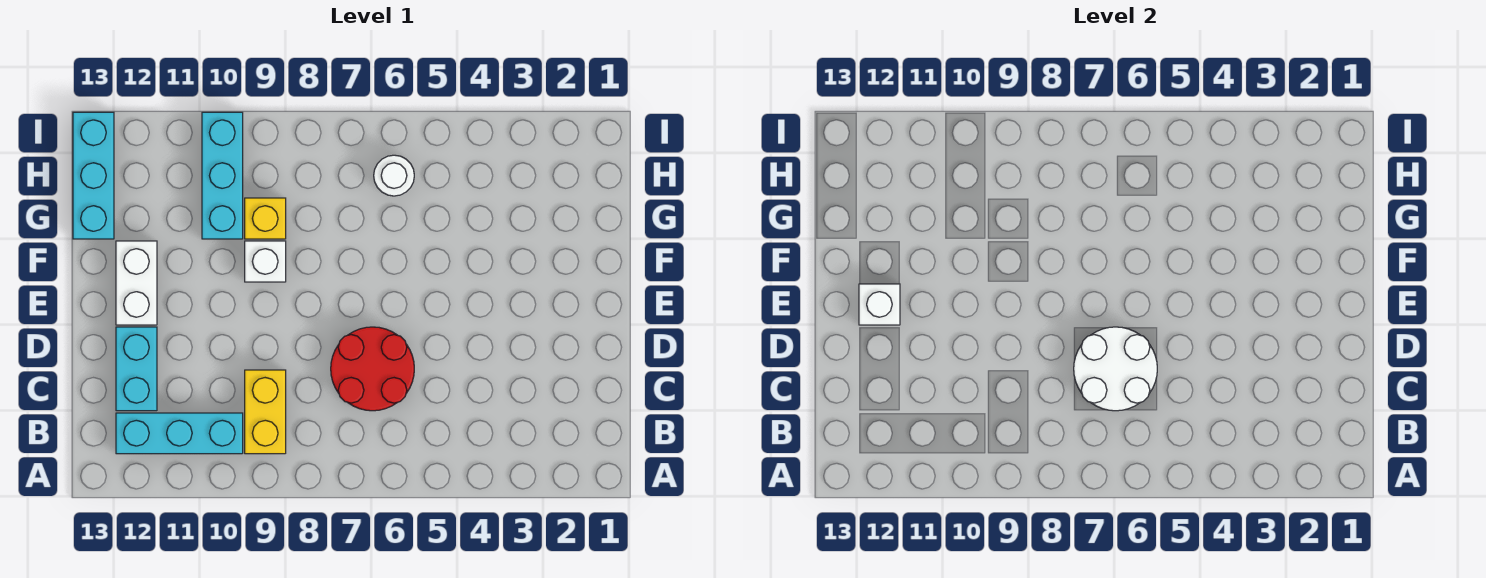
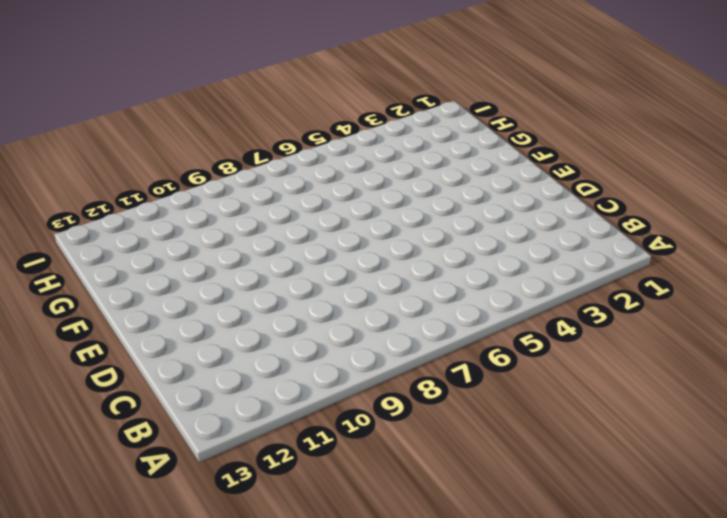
none -> yellow brick B9:C9 level 1
none -> cyan brick B10:B12 level 1
none -> red round brick C6:D7 level 1

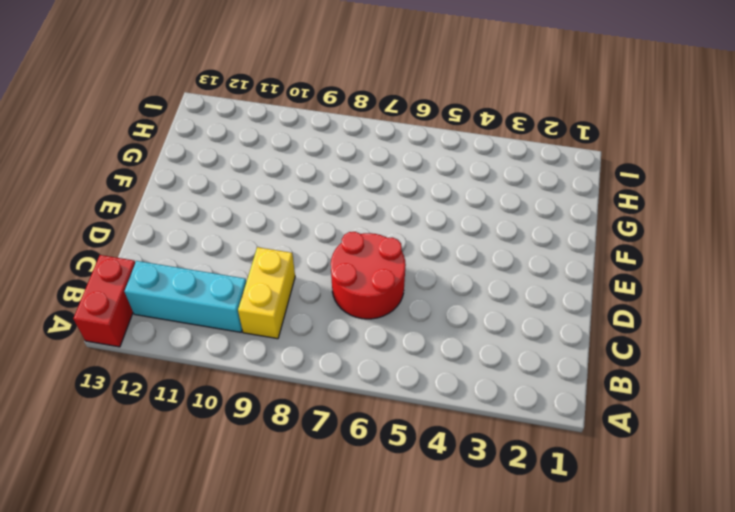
red brick A13:B13 level 1 -> none
none -> cyan brick C12:D12 level 1
none -> white brick E12:F12 level 1
none -> white brick F9 level 1

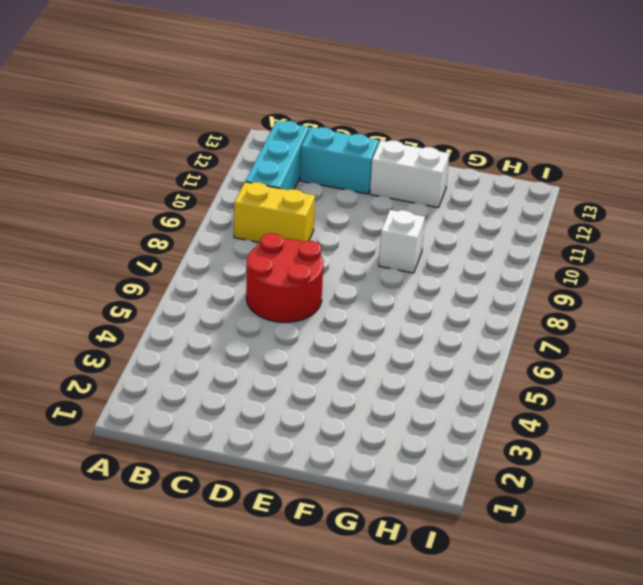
none -> yellow brick G9 level 1
none -> cyan brick G10:I10 level 1
none -> cyan brick G13:I13 level 1

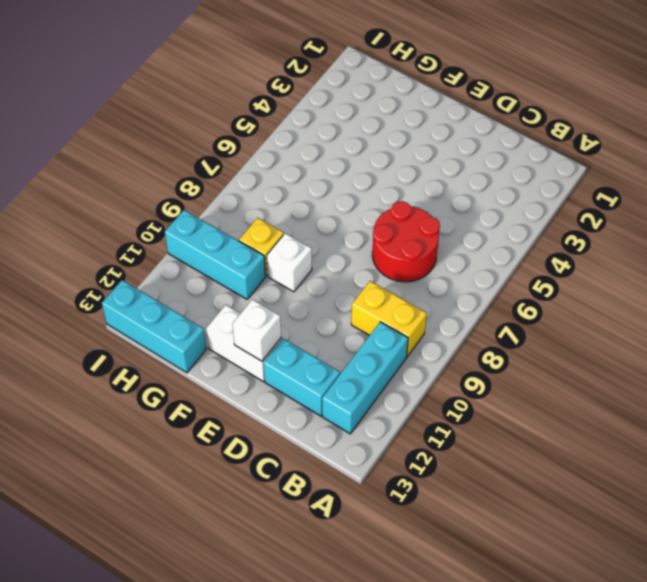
none -> white round brick H6 level 1
none -> white round brick C6:D7 level 2

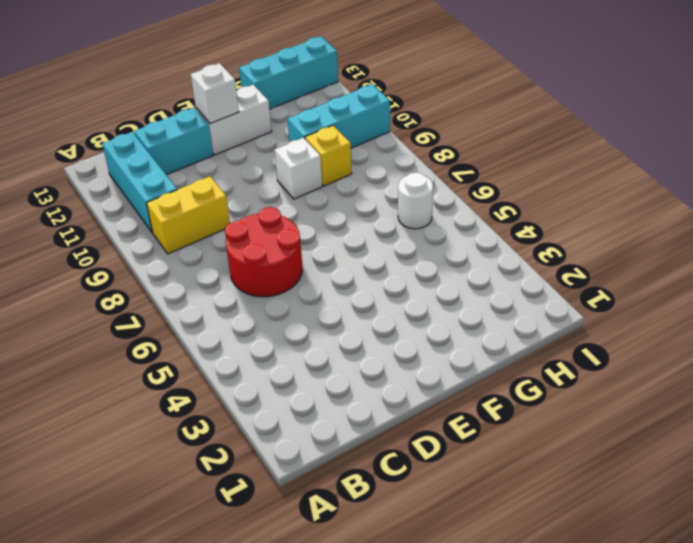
none -> white round brick C6:D7 level 2

